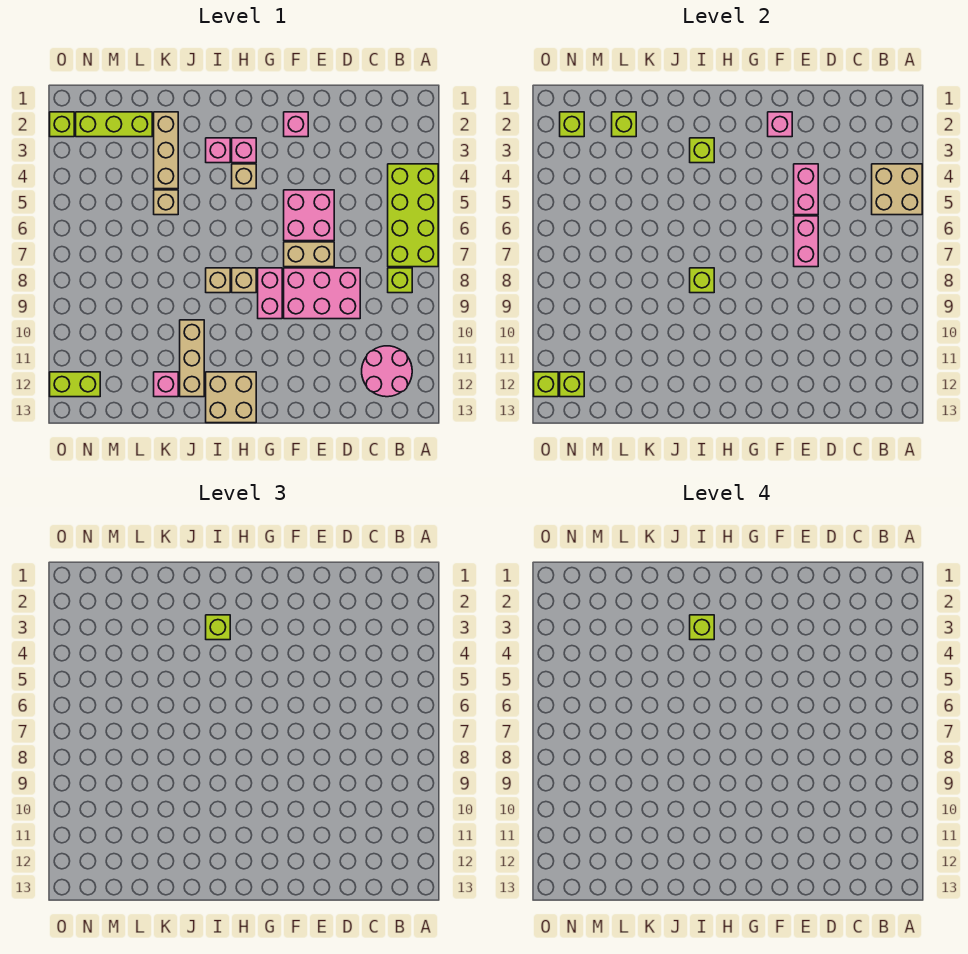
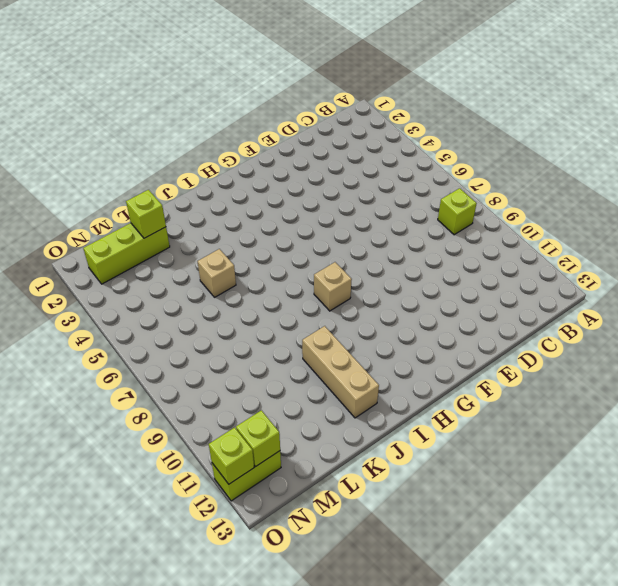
none -> lime brick A4:B7 level 1
none -> pink round brick B11:C12 level 1
none -> pink brick D8:F9 level 1
none -> pink brick E5:F6 level 1

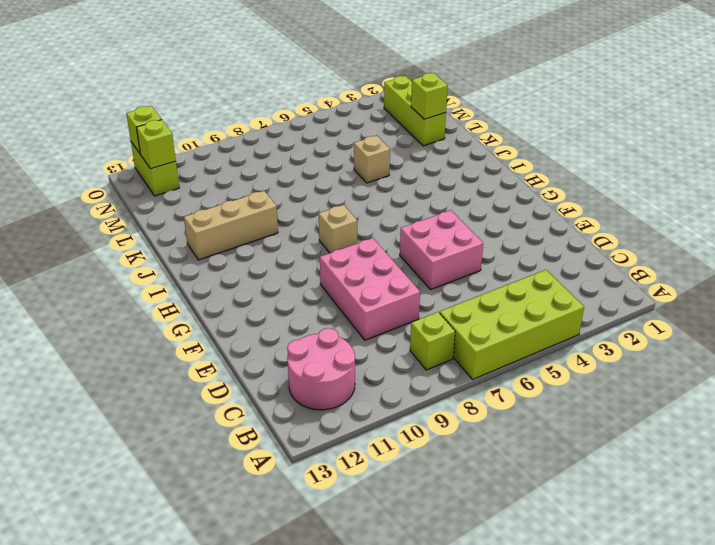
none -> tan brick E7:F7 level 1
none -> pink brick F2 level 1
none -> pink brick G8:G9 level 1
none -> pink brick H3 level 1

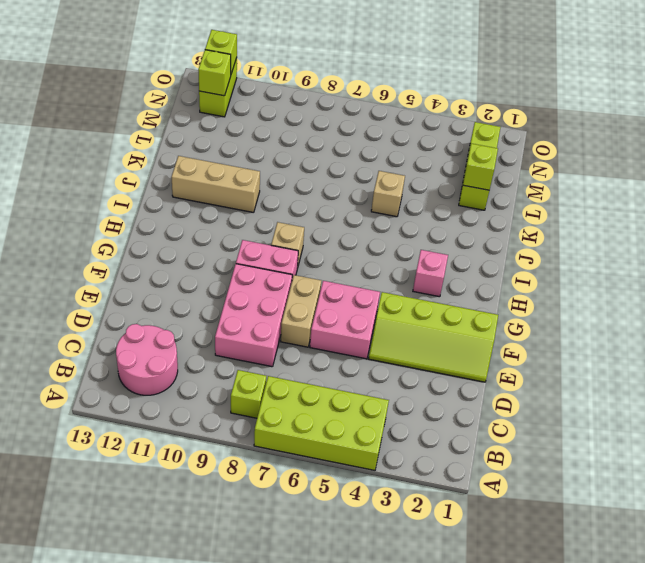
lime slope E1:F4 level 1 top F -> pink brick F2 level 1
none -> tan brick H4 level 1
none -> tan brick H12:I13 level 1
none -> pink brick I3 level 1
none -> tan brick I8 level 1

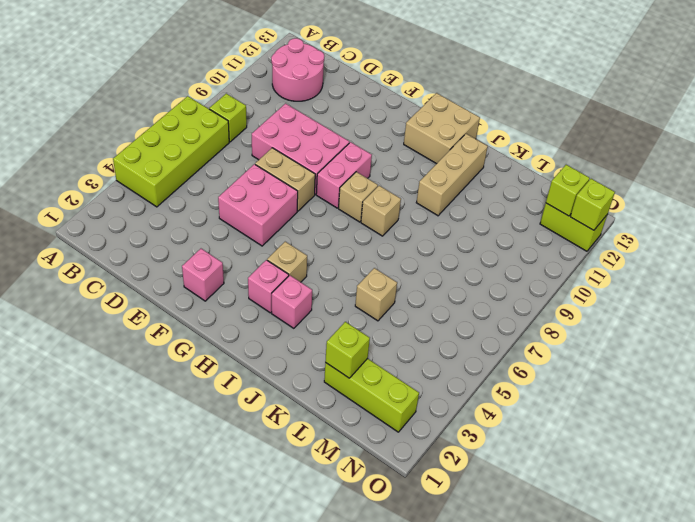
none -> tan brick K2:K4 level 1
none -> pink brick K12 level 1
none -> lime brick O2 level 1
none -> tan brick A4:B5 level 2

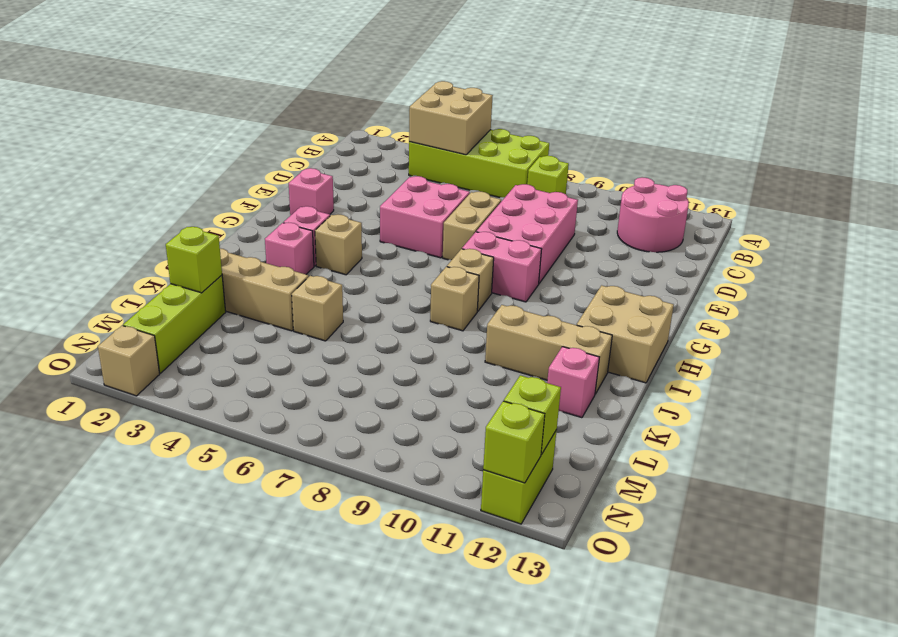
tan brick O2 level 1 -> lime brick O2 level 1
none -> pink brick E4:E5 level 2
none -> pink brick E6:E7 level 2
none -> pink brick F2 level 2
none -> lime brick I3 level 2

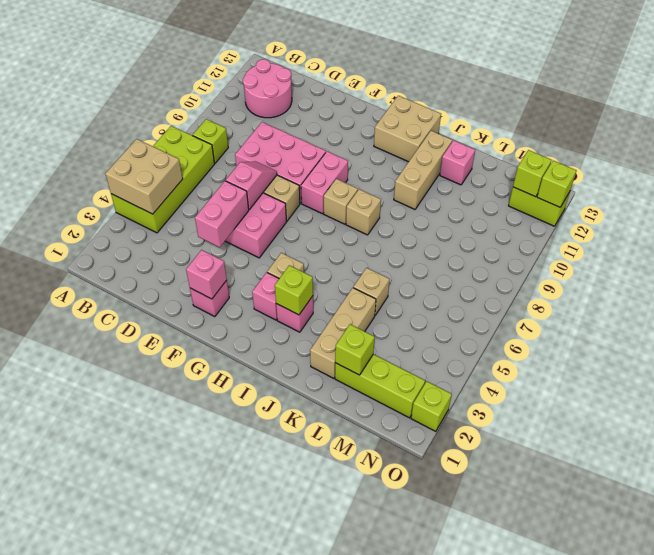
pink slope E6:E7 level 2 top 6 -> pink brick E6:E7 level 2
none -> lime brick I8 level 2
none -> lime brick N2 level 2
none -> lime brick I3 level 3
none -> lime brick I3 level 4

